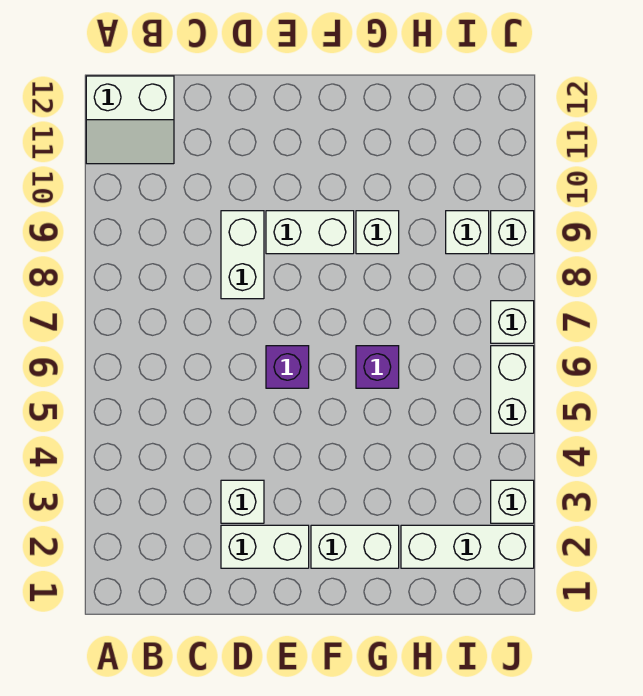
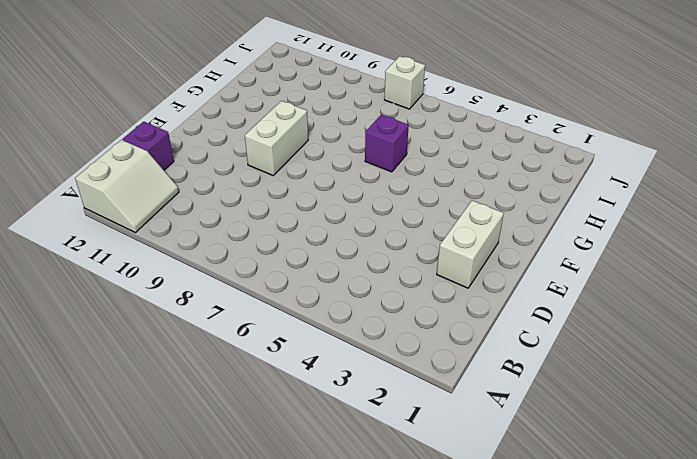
purple brick C12 level 1 -> purple brick E6 level 1
none -> white brick D3 level 1
none -> white brick D8:D9 level 1
none -> white brick F2:G2 level 1

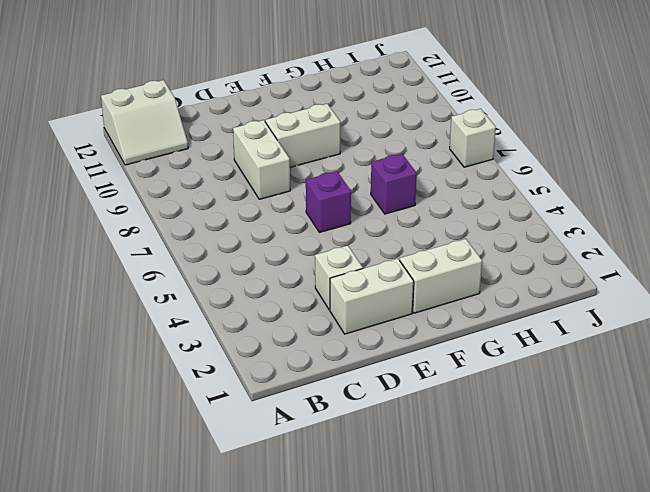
none -> white brick G9 level 1
none -> white brick H2:J2 level 1
none -> white brick I9 level 1

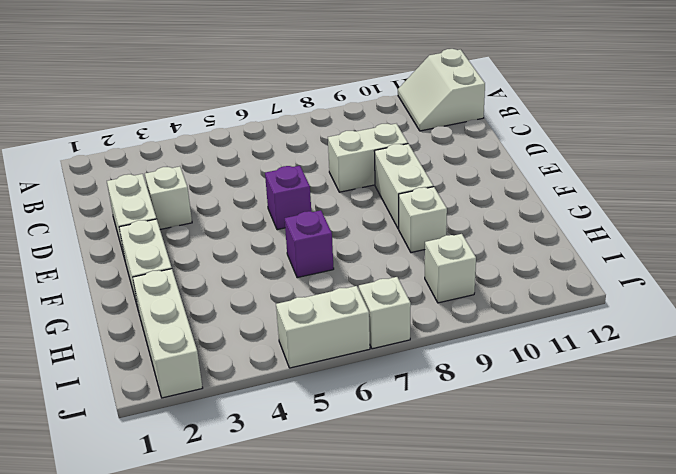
none -> white brick J3 level 1
none -> white brick J9 level 1

